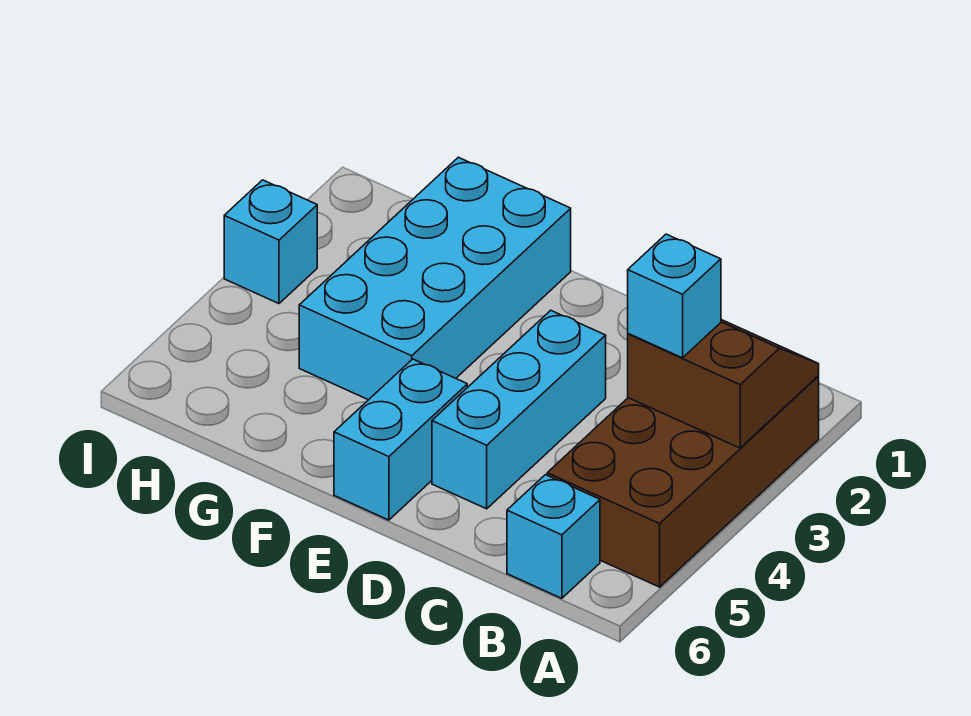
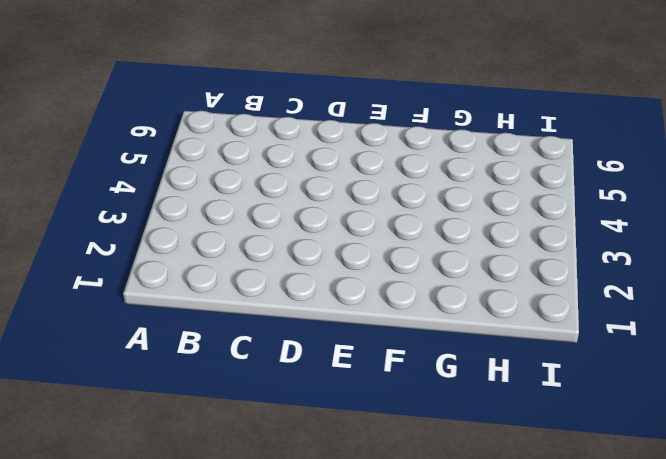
none -> brown brick A2:B5 level 1
none -> cyan brick B6 level 1

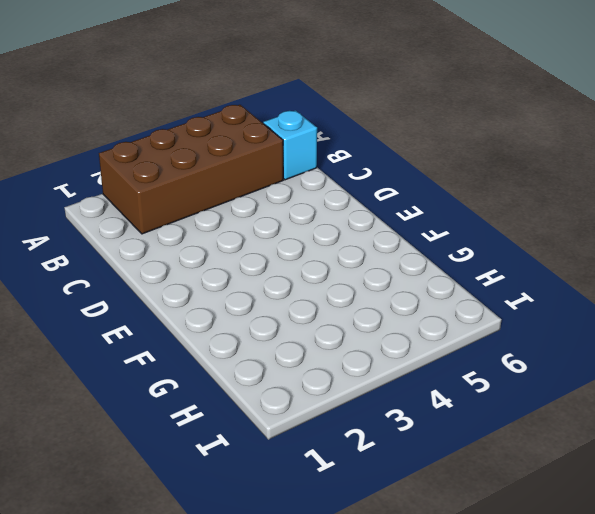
none -> cyan brick D3:D5 level 1
none -> cyan brick E5:E6 level 1

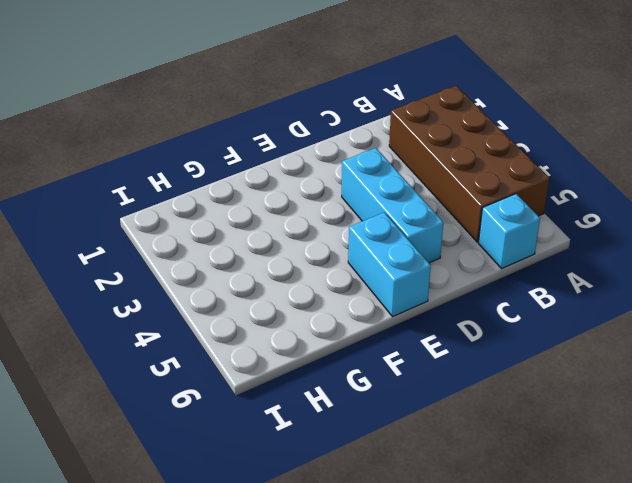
none -> cyan brick F1:G4 level 1
none -> cyan brick I3 level 1

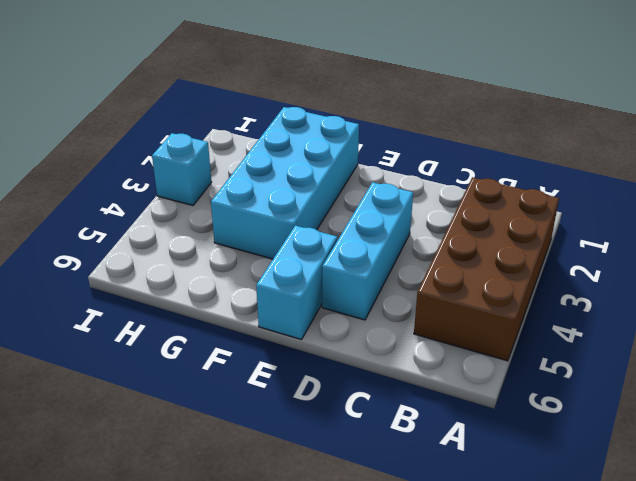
none -> cyan brick B6 level 1
none -> brown slope A2:B3 level 2 top 3

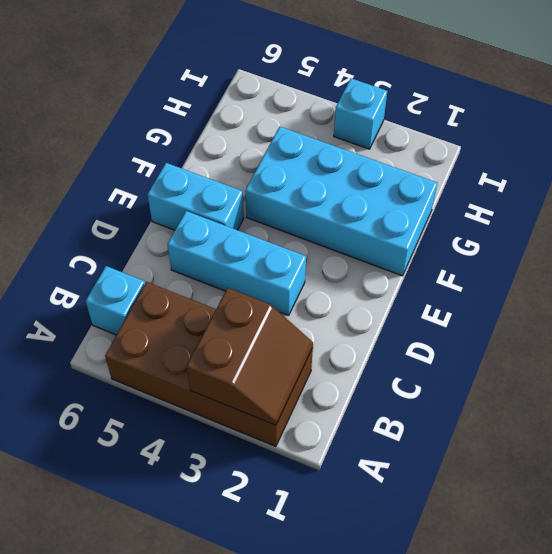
none -> cyan brick B3 level 3

